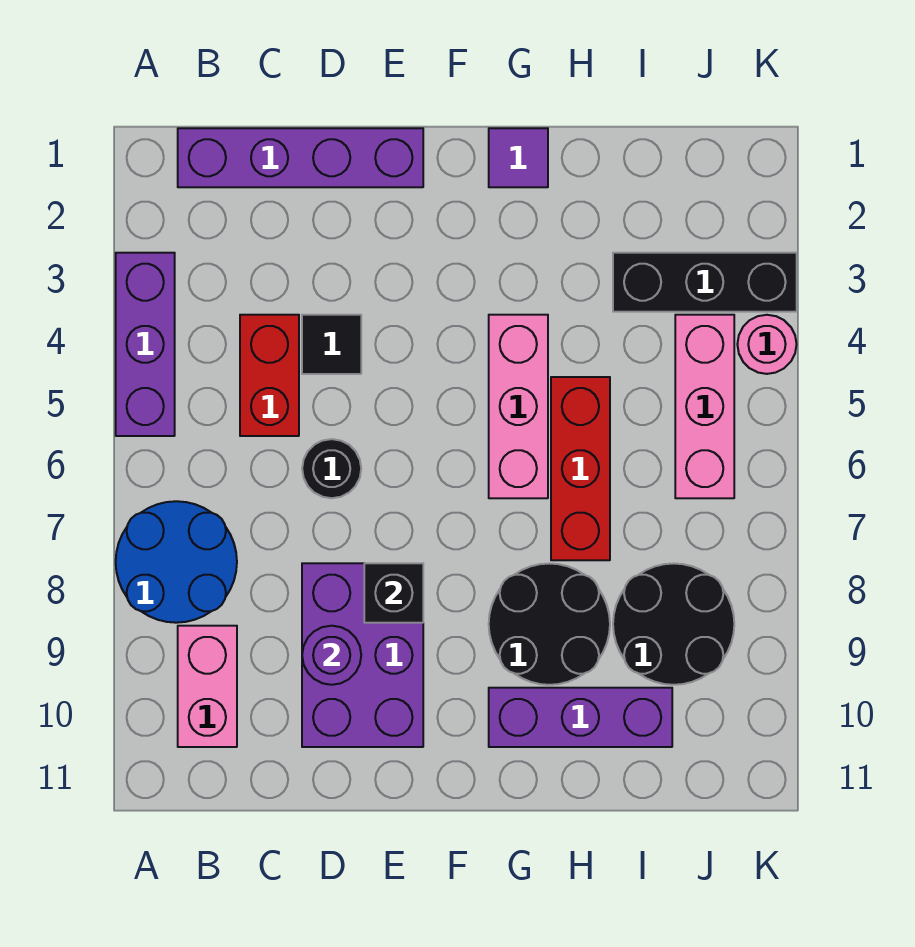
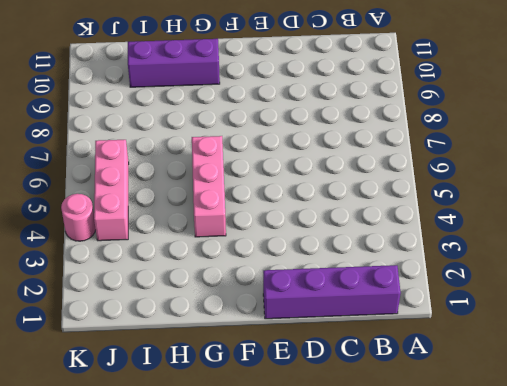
none -> purple brick A3:A5 level 1
none -> blue round brick A7:B8 level 1
none -> pink brick B9:B10 level 1

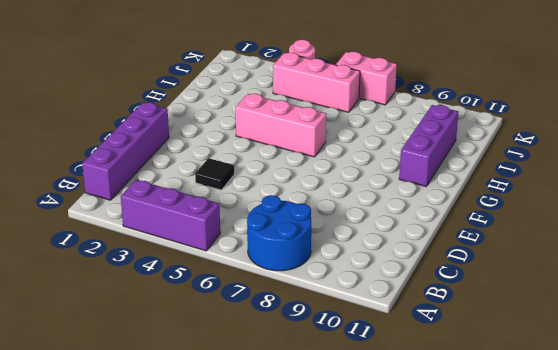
pink brick K6:K7 level 1 -> pink brick B9:B10 level 1
none -> red brick C4:C5 level 1
none -> black round brick D6 level 1
none -> purple brick D8:E10 level 1

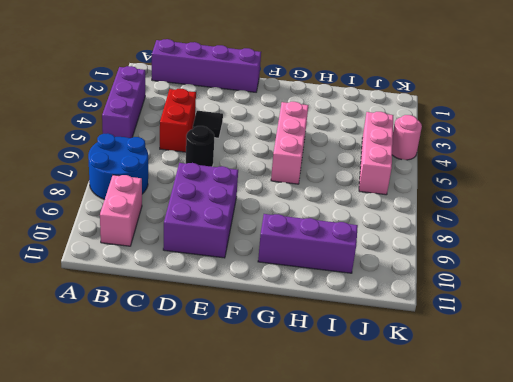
none -> purple tile G1 level 1
none -> black round brick G8:H9 level 1
none -> red brick H5:H7 level 1

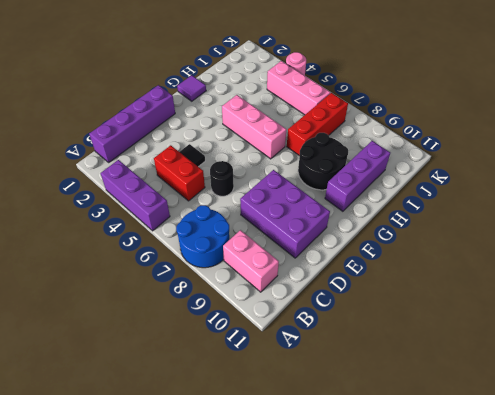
red brick H7:J7 level 1 -> red brick H5:H7 level 1
none -> black brick I3:K3 level 1
none -> black round brick I8:J9 level 1
none -> purple round brick D9 level 2

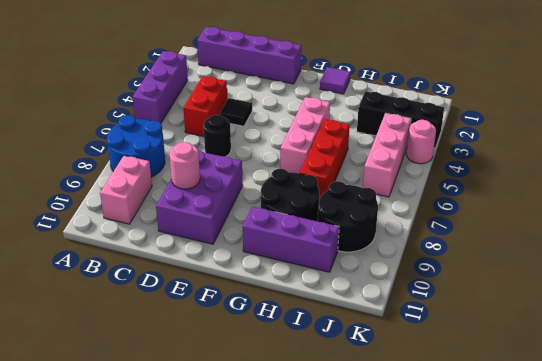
pink round brick D9 level 2 -> purple round brick D9 level 2
none -> black brick E8 level 2

